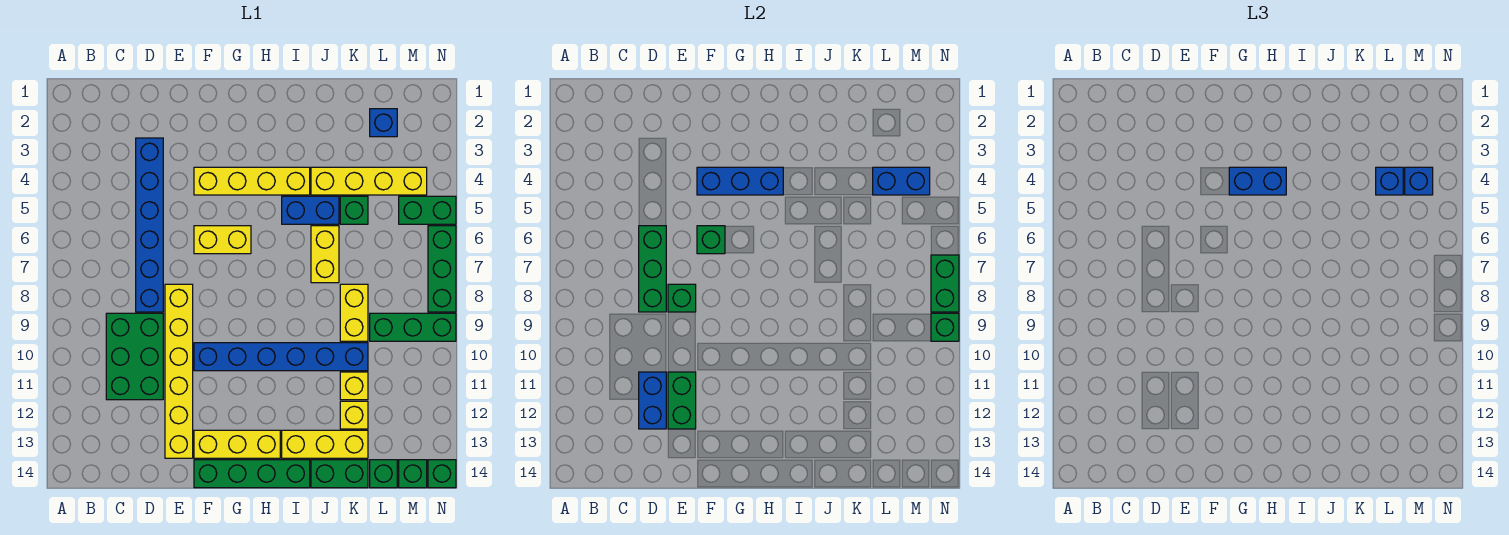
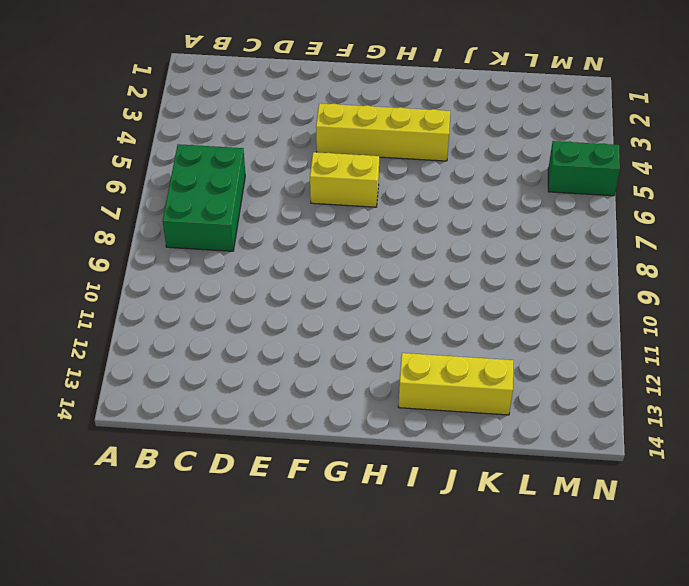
green brick B6:C8 level 1 -> green brick C9:D11 level 1
none -> blue brick D3:D8 level 1
none -> yellow brick E8:E13 level 1
none -> blue brick F10:K10 level 1
none -> yellow brick F13:H13 level 1

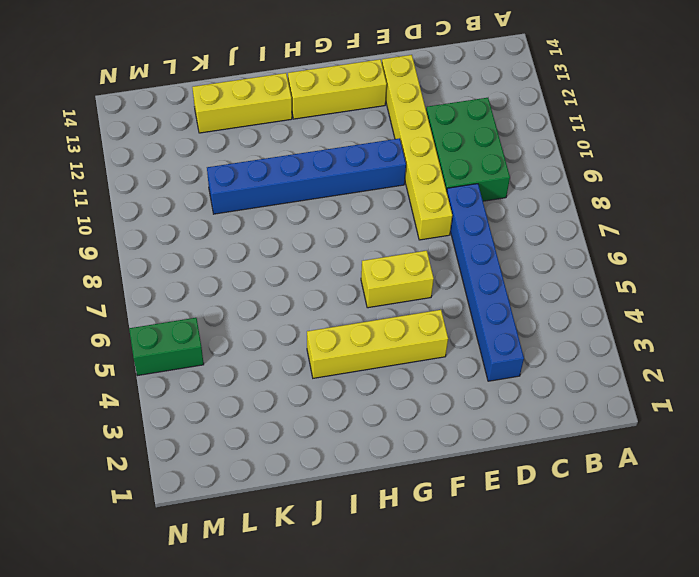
none -> green brick F14:I14 level 1
none -> blue brick I5:J5 level 1
none -> yellow brick J4:M4 level 1
none -> yellow brick J6:J7 level 1

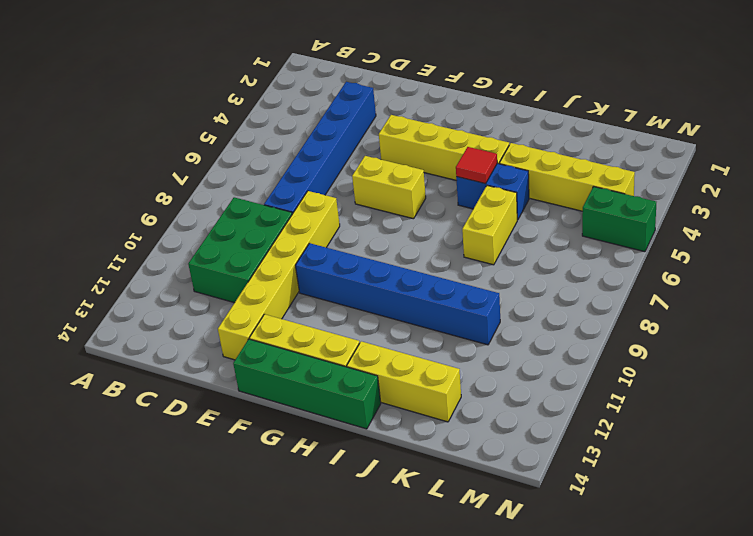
red tile I5 level 2 -> none
none -> green brick J14:K14 level 1
none -> green brick K5 level 1
none -> yellow brick K8:K9 level 1
none -> yellow brick K11 level 1

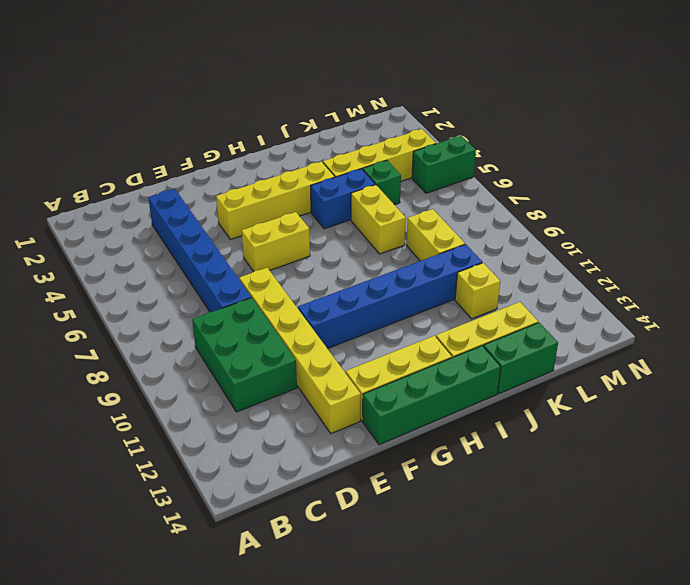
none -> yellow brick K12 level 1
none -> blue brick L2 level 1
none -> green brick L9:N9 level 1
none -> green brick L14 level 1

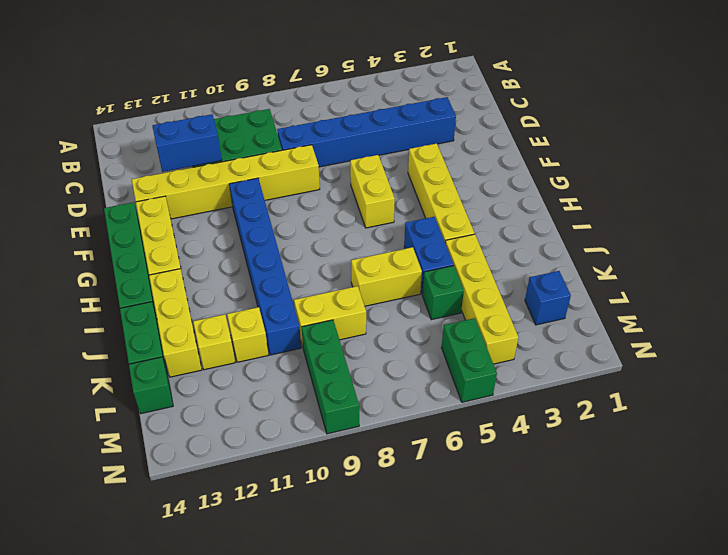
none -> green brick M14 level 1
none -> green brick N6:N8 level 1
none -> green brick N14 level 1
none -> green brick D6:D8 level 2

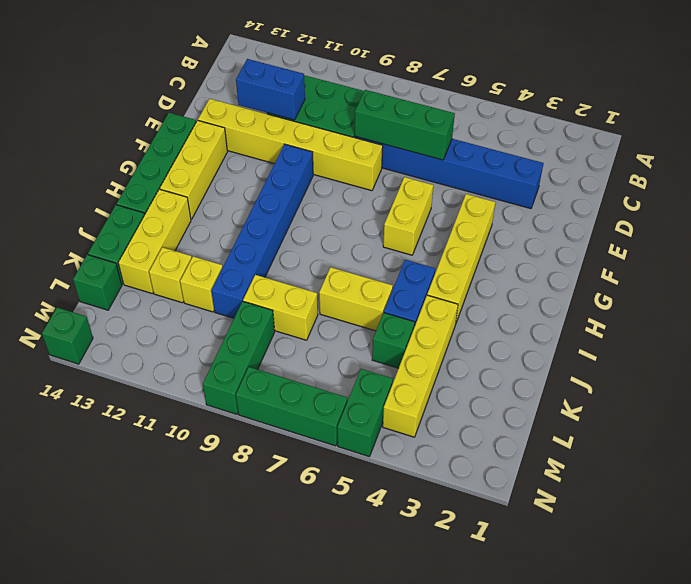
none -> blue brick L2 level 1
none -> green brick M14 level 1
none -> green brick E8 level 2
none -> green brick E11:E12 level 2

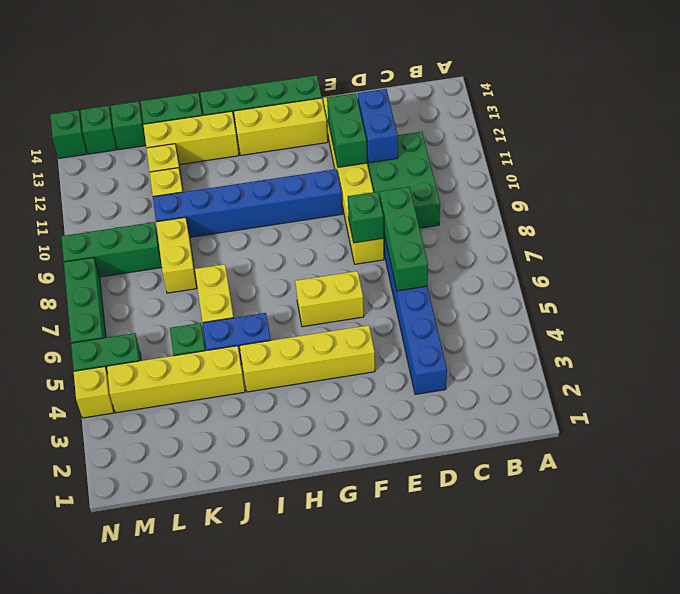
yellow brick N4 level 1 -> none
none -> blue brick L2 level 1
none -> blue brick F4:H4 level 2
none -> green brick F6 level 2
none -> blue brick L4:M4 level 2

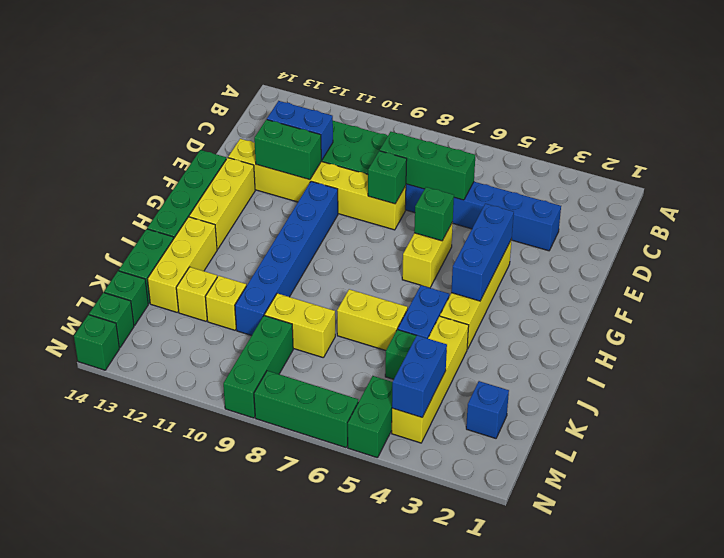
none -> green brick N7:N8 level 2
none -> green brick N9 level 2
none -> blue brick G4:H4 level 3
none -> blue brick L4 level 3

